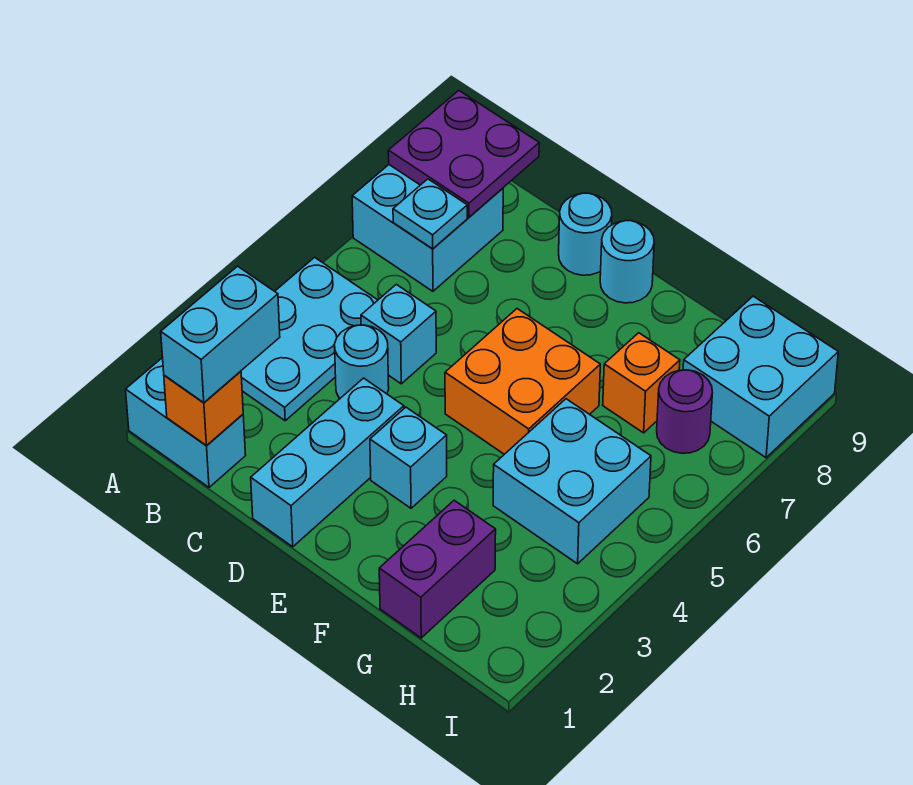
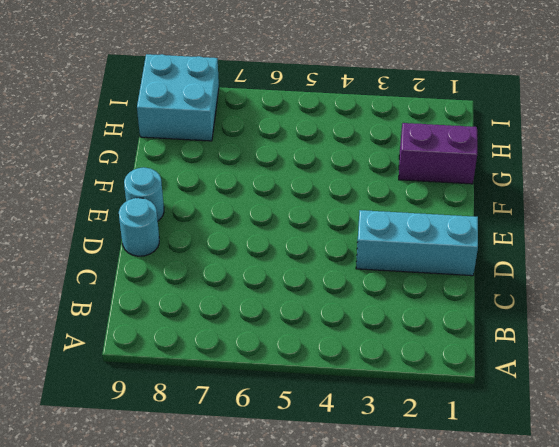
none -> cyan brick A1:B1 level 1
none -> cyan plate A3:B5 level 1
none -> cyan brick A7:B8 level 1

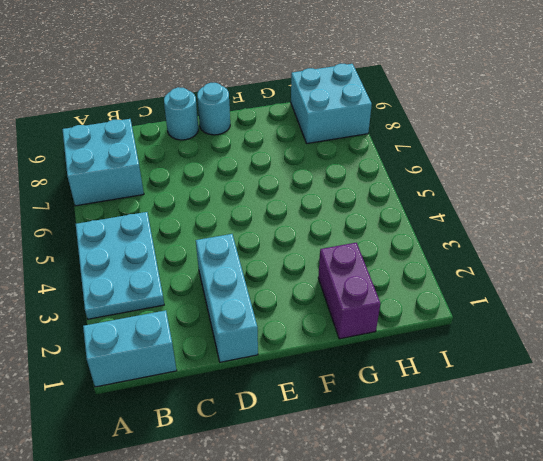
none -> cyan round brick C4 level 1
none -> cyan brick C5 level 1
none -> cyan brick E3 level 1

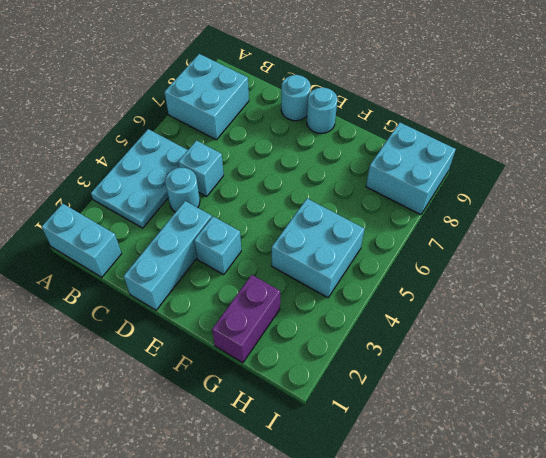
none -> orange brick E5:F6 level 1
none -> orange brick G7 level 1
none -> purple round brick H7 level 1

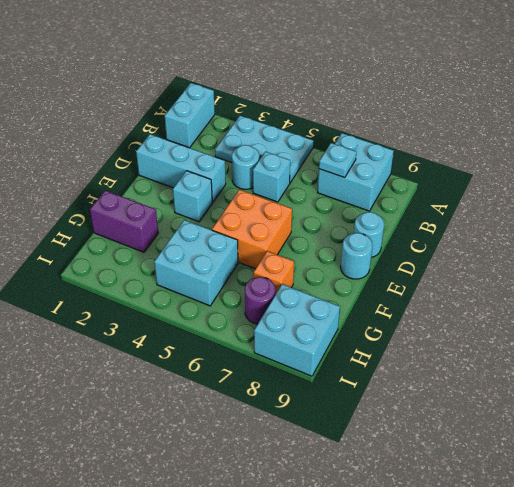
none -> purple plate A8:B9 level 2
none -> orange brick B1 level 2
none -> cyan brick B1:B2 level 3

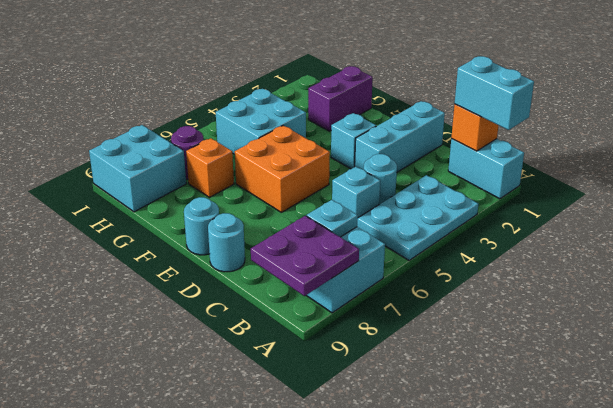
cyan brick A1:B1 level 3 -> cyan brick B1:B2 level 3

